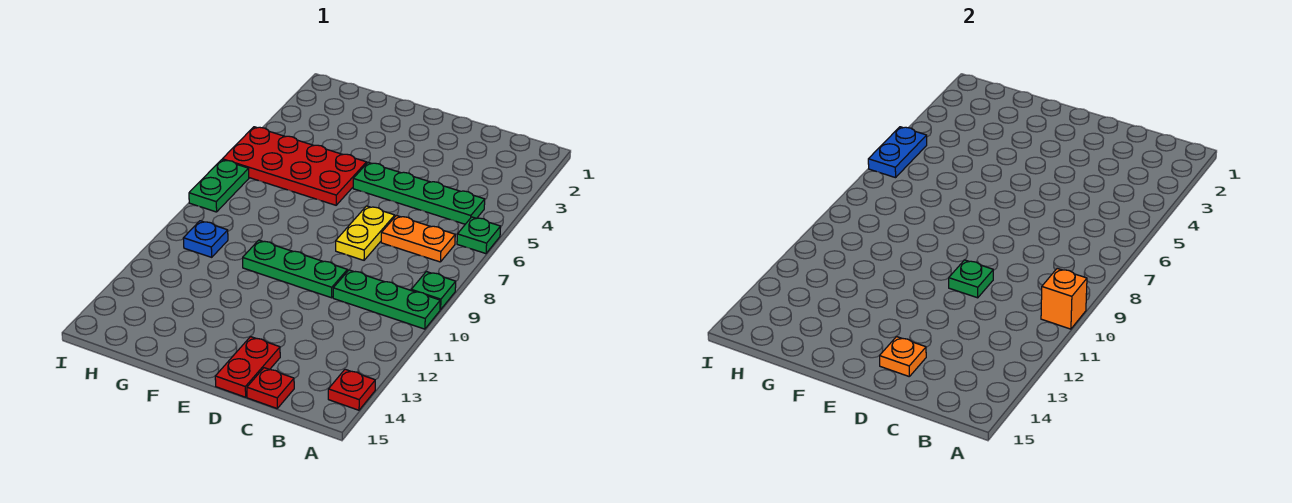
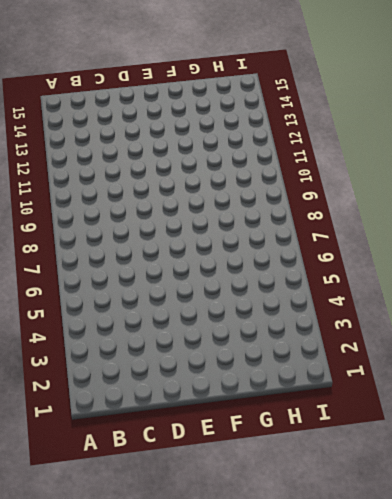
none -> green plate A6 level 1
none -> green plate A9 level 1
none -> green plate A10:C10 level 1

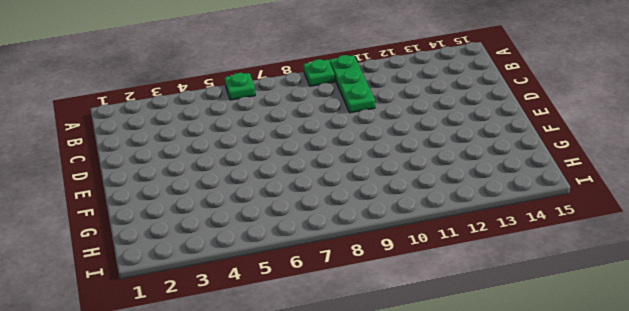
none -> red plate A14 level 1
none -> green plate B5:E5 level 1
none -> orange plate B7:C7 level 1

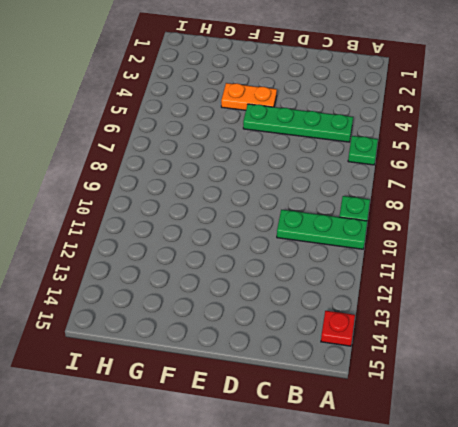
orange plate E4:F4 level 1 -> orange plate B7:C7 level 1
none -> red plate C15 level 1
none -> yellow plate D7:D8 level 1
none -> green plate D10:F10 level 1

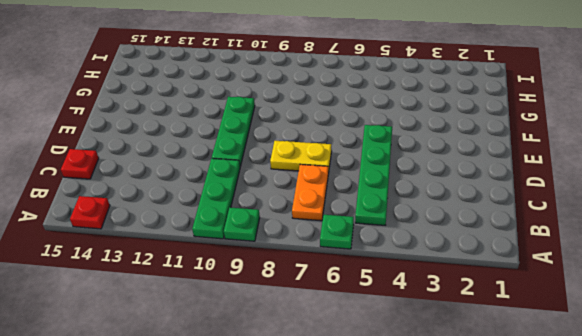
none -> red plate D14:D15 level 1
none -> red plate F5:I6 level 1
none -> blue plate H10 level 1

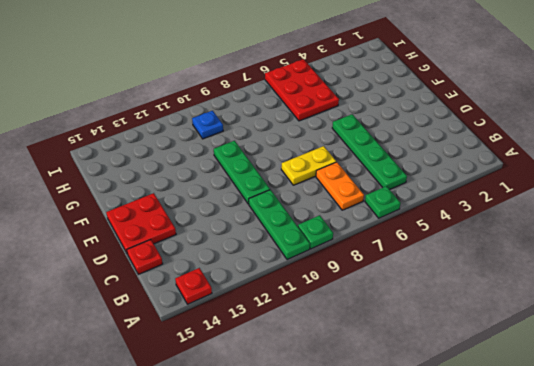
red plate D14:E15 level 1 -> red plate D14:D15 level 1
red plate G5:I6 level 1 -> red plate F5:I6 level 1
none -> green plate I7:I8 level 1
none -> orange brick A10 level 2
none -> green plate D10 level 2

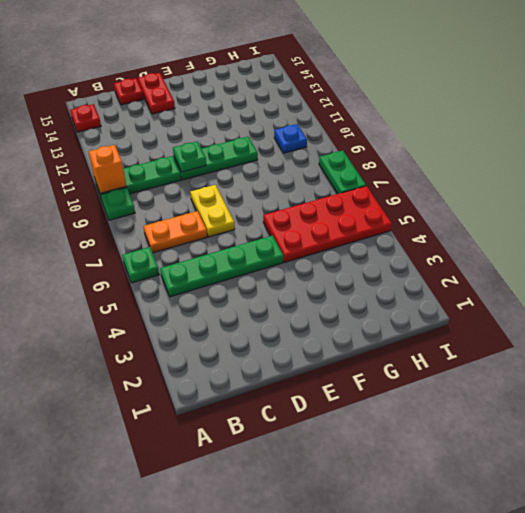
none -> orange plate D14 level 2
none -> blue plate I5:I6 level 2

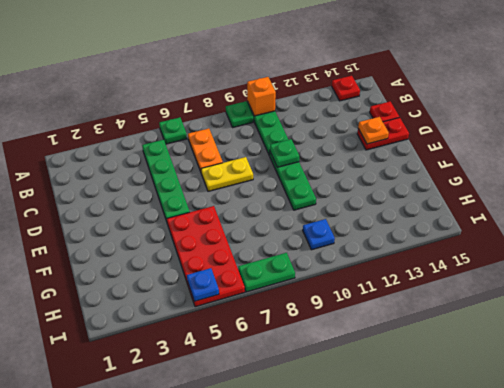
blue plate I5 level 2 -> blue plate I5:I6 level 2

